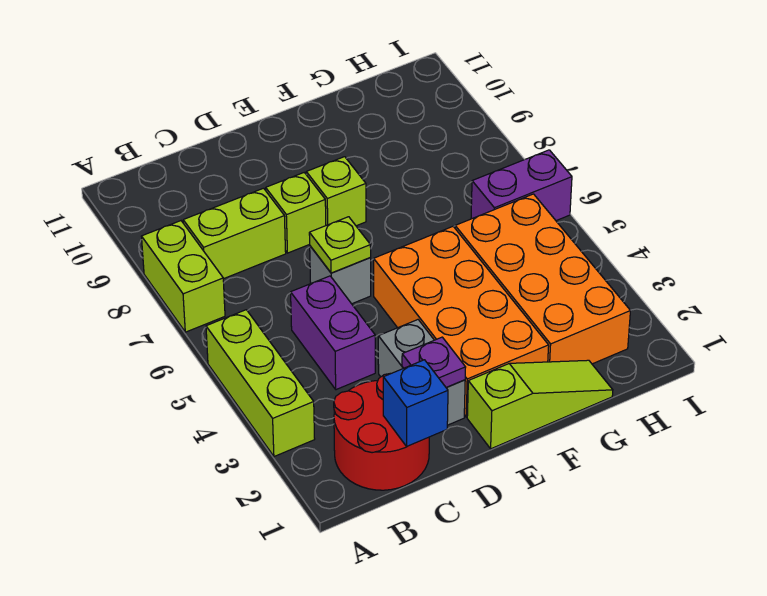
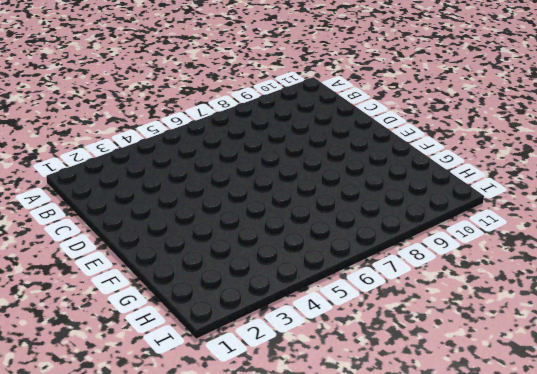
none -> lime brick A3:A5 level 1
none -> lime brick A7:A8 level 1
none -> red round brick B1:C2 level 1

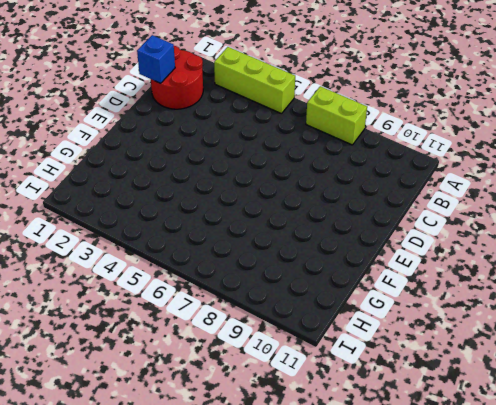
none -> lime brick B8:C8 level 1
none -> purple brick C4:C5 level 1
none -> grey brick D2:D3 level 1

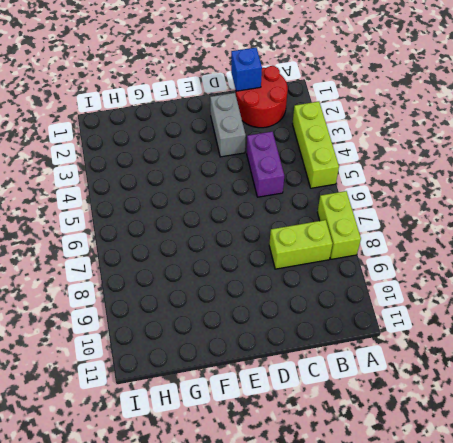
none -> grey brick D6 level 1
none -> lime brick D8 level 1
none -> lime slope E1:G1 level 1 top E

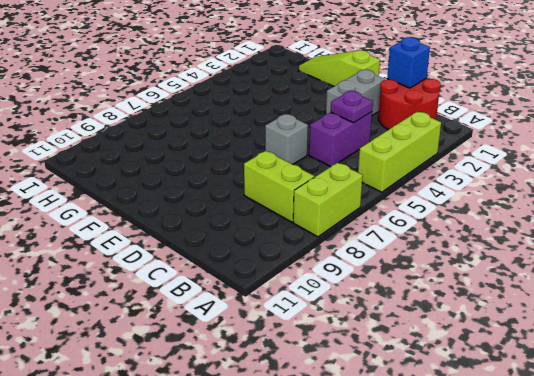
purple plate C4 level 2 -> purple plate D2 level 2
none -> lime brick D8 level 1
none -> orange brick E2:F5 level 1
none -> lime brick E8 level 1

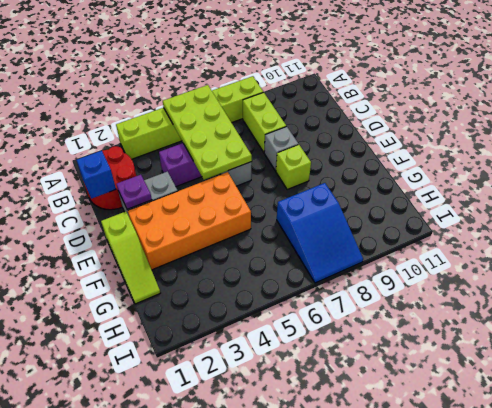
lime plate A5:D6 level 2 -> lime plate D6 level 2
grey brick D8 level 1 -> lime brick D8 level 1
blue slope G7:I8 level 1 top G -> none
none -> orange brick G2:H5 level 1
none -> purple brick H6:I6 level 1

